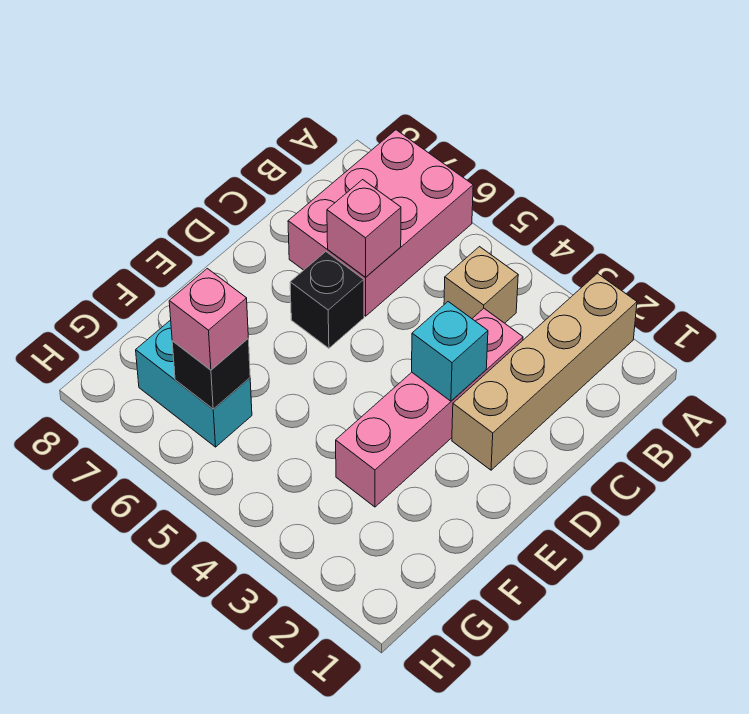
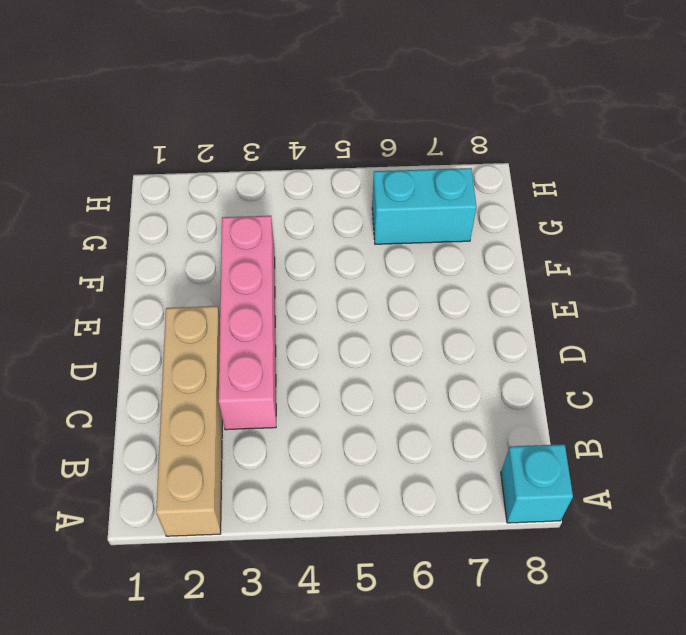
cyan brick A8 level 1 -> cyan brick D3 level 2
none -> pink brick A6:C7 level 1
none -> tan brick B4 level 1

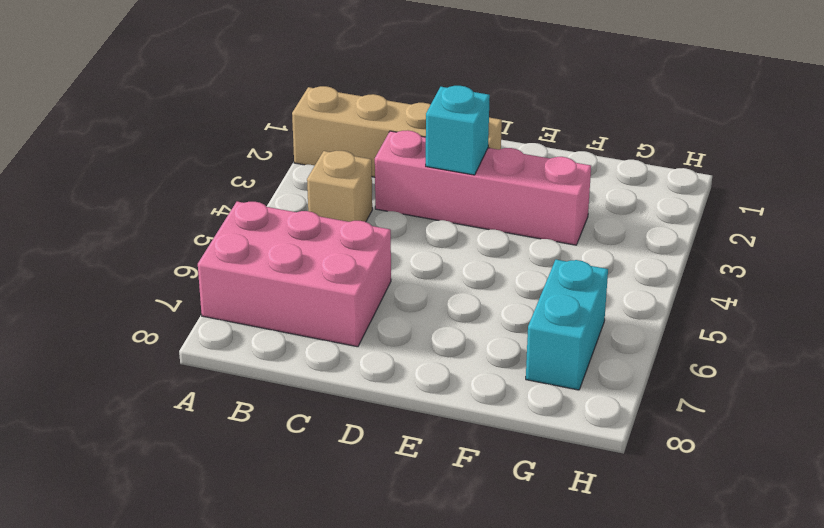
none -> black brick D6 level 1
none -> pink brick C6 level 2

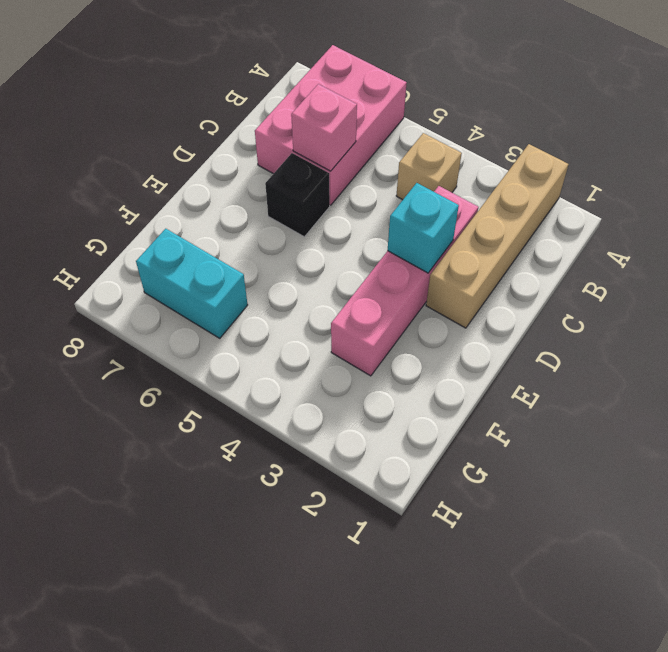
none -> black brick G6 level 2
none -> pink brick G6 level 3

